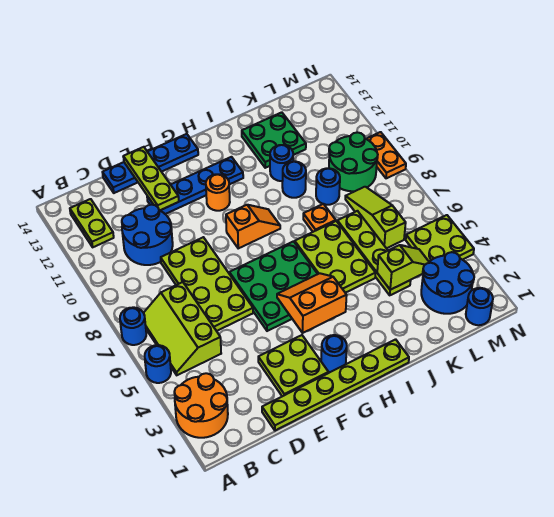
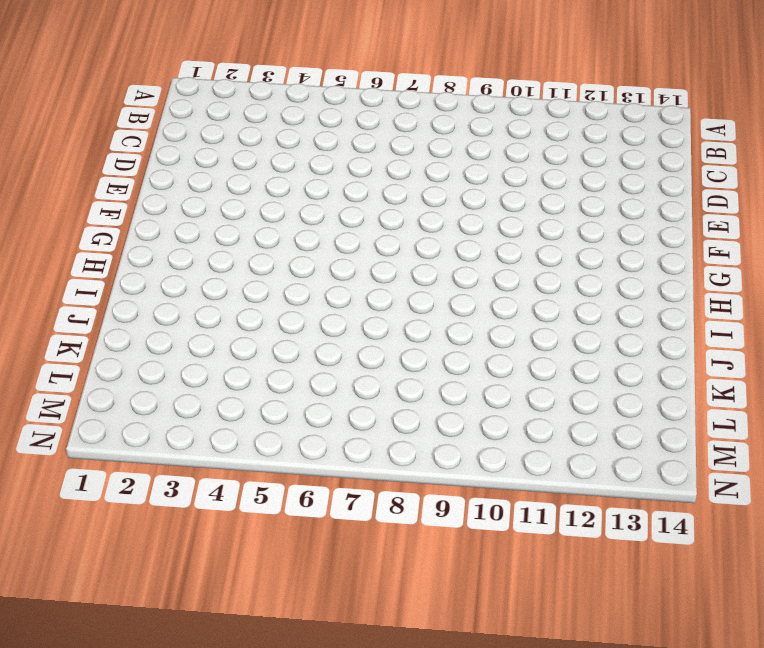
none -> orange round brick A2:B3 level 1
none -> blue round brick A5 level 1
none -> blue round brick A7 level 1
none -> lime slope B5:C7 level 1 top C

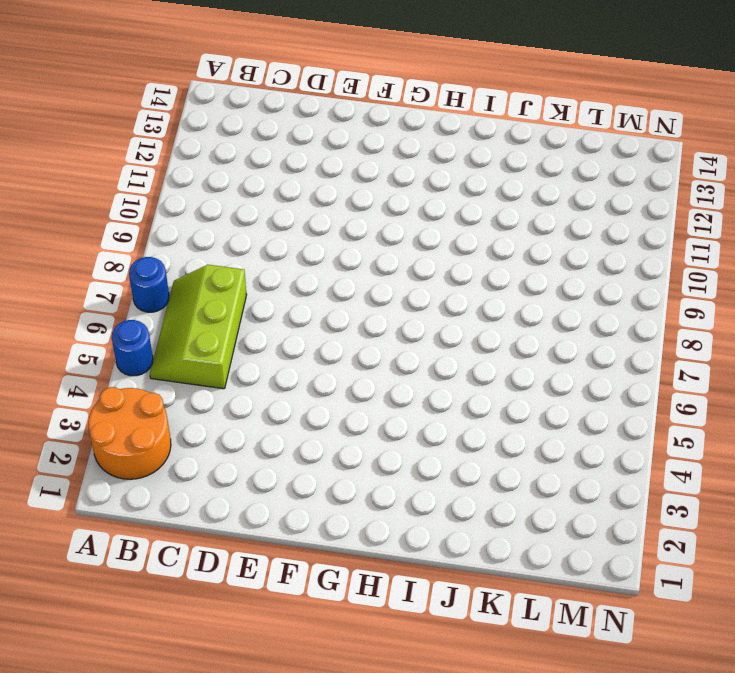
none -> lime plate B12:B13 level 1
none -> blue round brick C10:D11 level 1
none -> lime plate D1:I1 level 1
none -> lime plate D6:E9 level 1

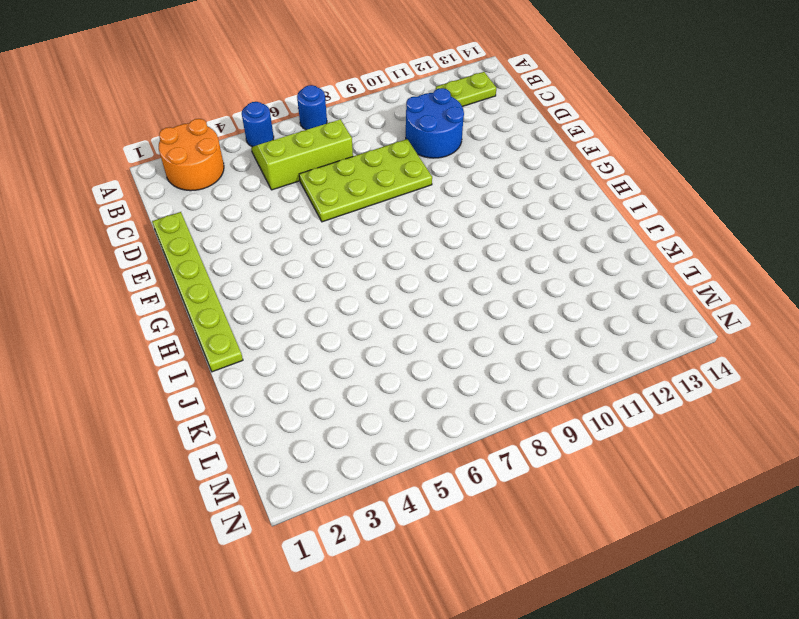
none -> blue plate D14:G14 level 1
none -> lime plate E2:F3 level 1
none -> blue plate E12:H12 level 1
none -> green plate F5:H7 level 1

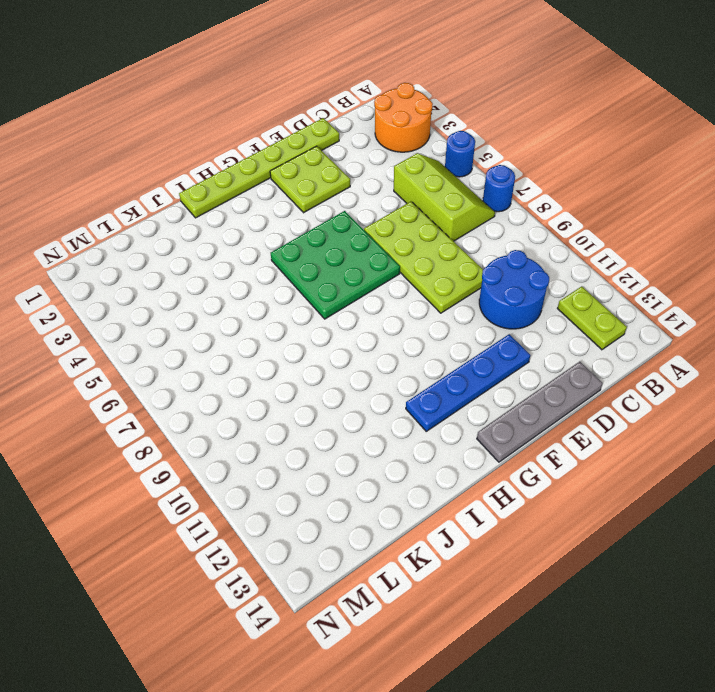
grey plate D14:G14 level 1 -> blue plate D14:G14 level 1
none -> blue round brick G2 level 1
none -> orange slope G9:H9 level 1 top G
none -> orange round brick G11 level 1
none -> lime plate I5:J7 level 1

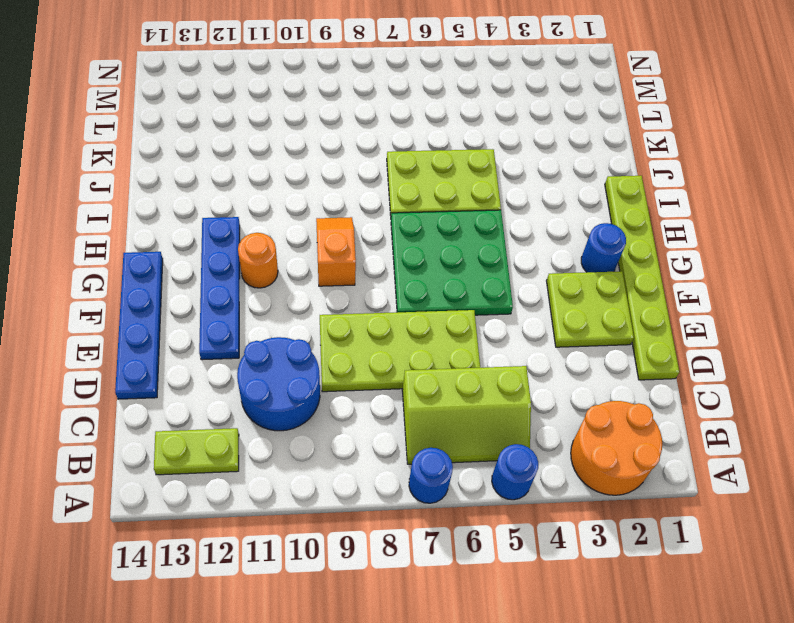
none -> orange plate J8 level 1
none -> blue round brick J10 level 1
none -> blue round brick J11 level 1
none -> green plate J12:K13 level 1

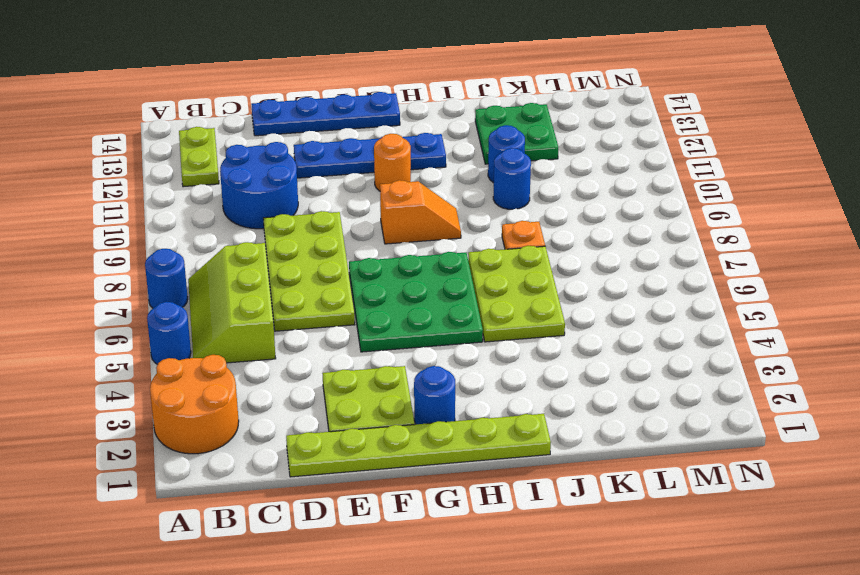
none -> lime plate K4:K7 level 1
none -> blue round brick K9 level 1
none -> blue round brick L2:M3 level 1
none -> lime slope L6:L8 level 1 top 6

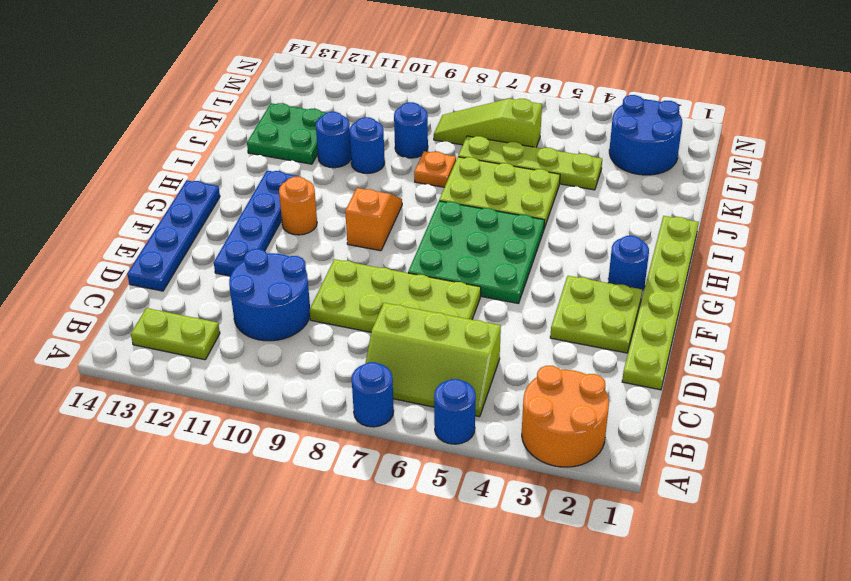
none -> green round brick L9:M10 level 1
none -> blue round brick M1 level 1
none -> lime plate M4:N5 level 1
none -> orange plate N9:N10 level 1

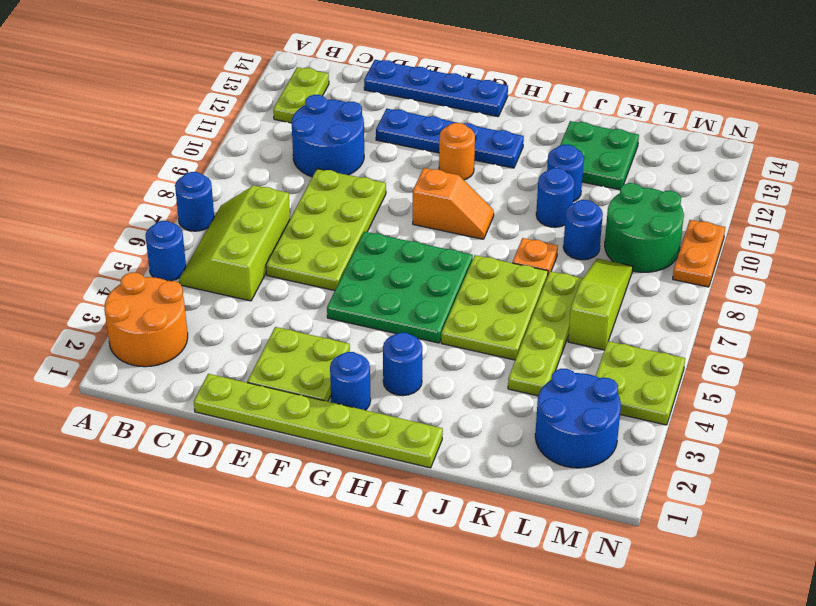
blue round brick H3 level 1 -> blue round brick M1 level 1
none -> lime plate E12:E14 level 2
none -> orange slope G4:H5 level 2 top 4
none -> lime slope K4:L4 level 2 top K

